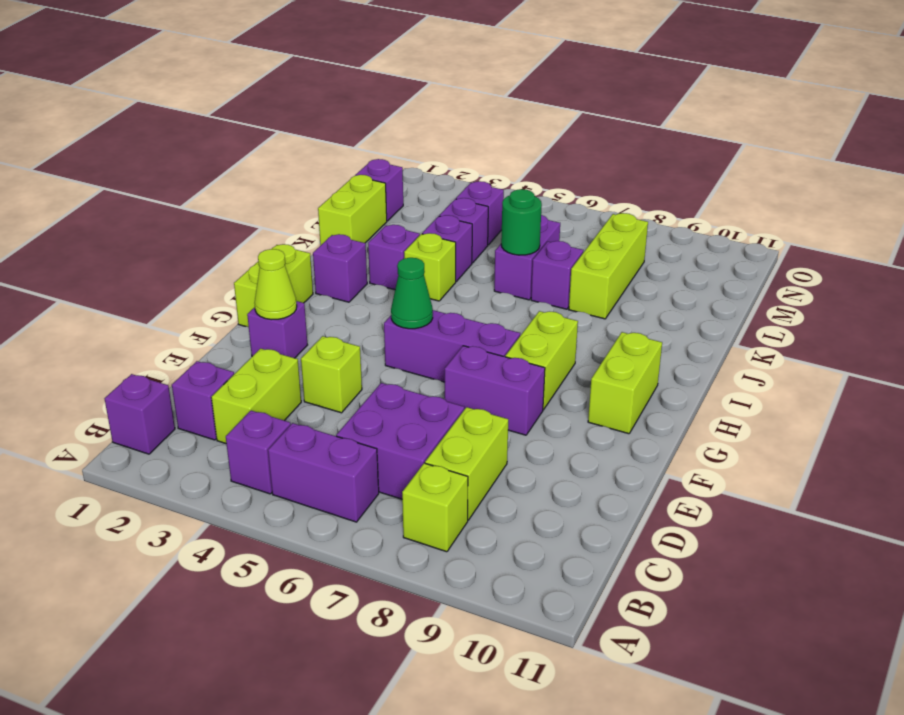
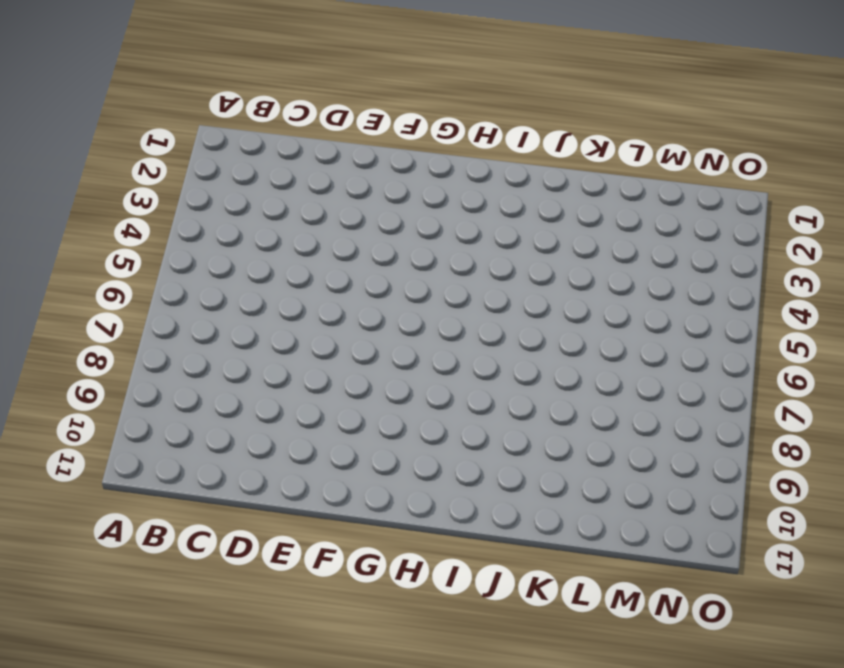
none -> purple brick B1 level 1
none -> purple brick B4 level 1
none -> purple brick B5:B6 level 1

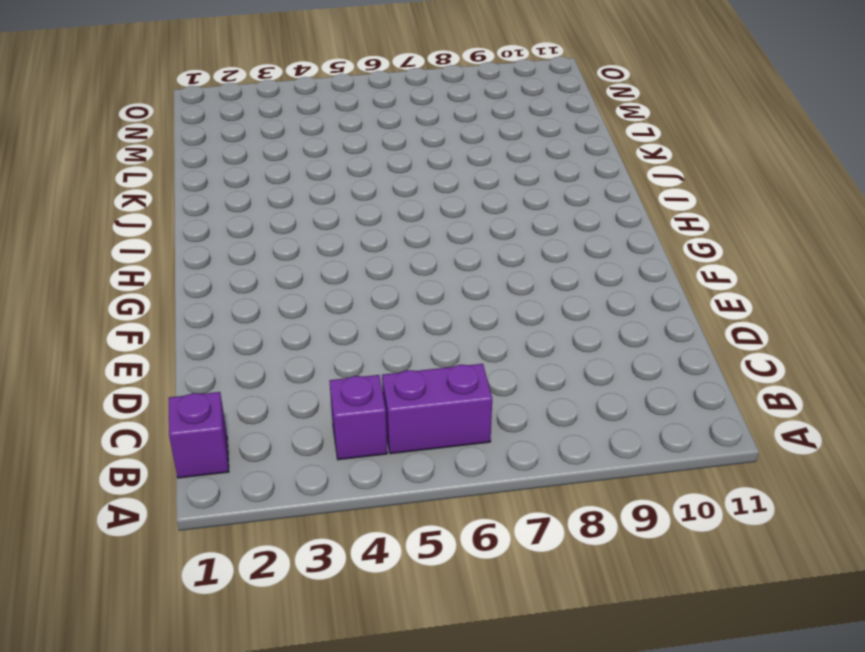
none -> lime brick B8 level 1
none -> purple brick C2 level 1
none -> lime brick C3:D3 level 1

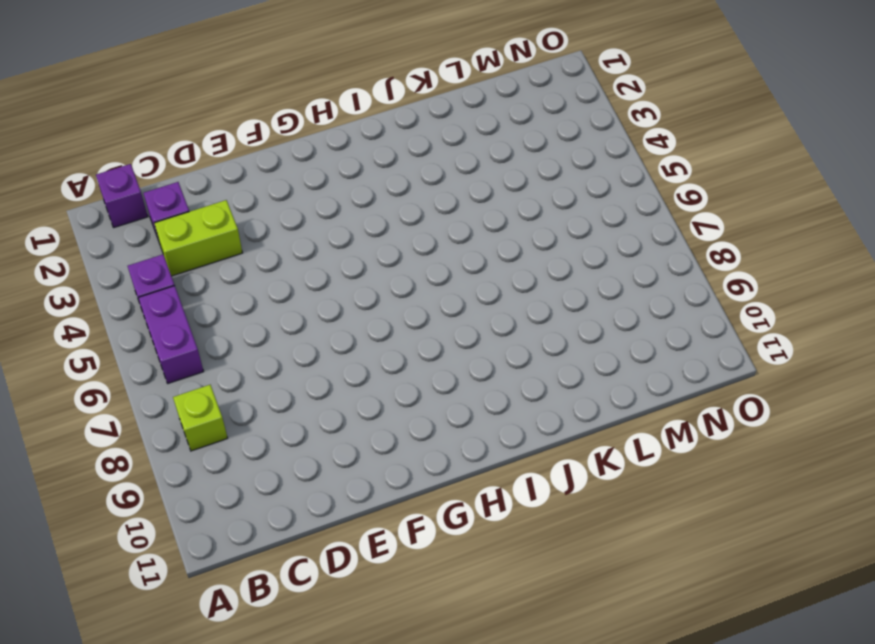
none -> purple brick C6:D7 level 1
none -> lime brick C8:D8 level 1
none -> lime brick E4 level 1

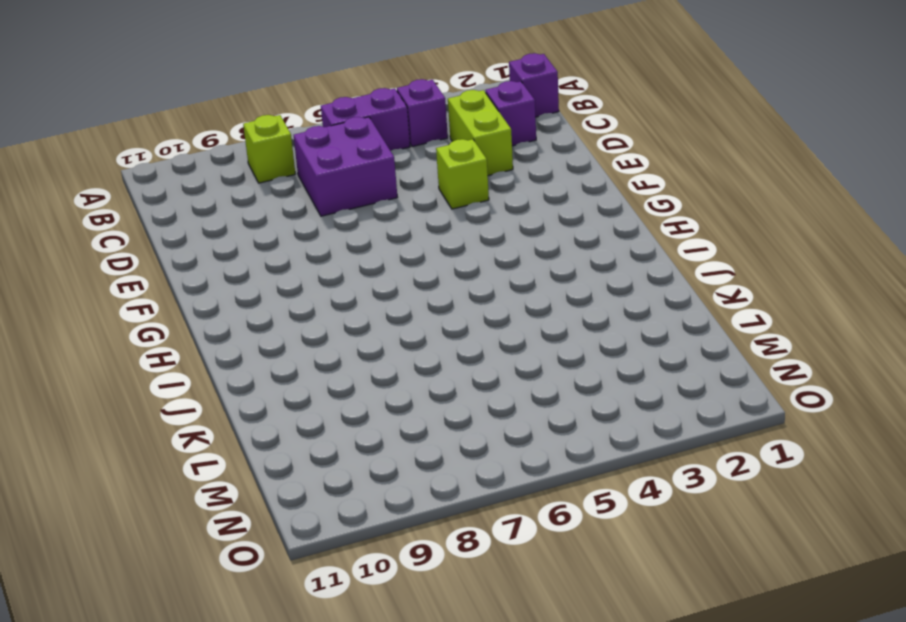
none -> lime brick C8:D8 level 1
none -> purple brick F2 level 1
none -> purple brick F7:F8 level 1

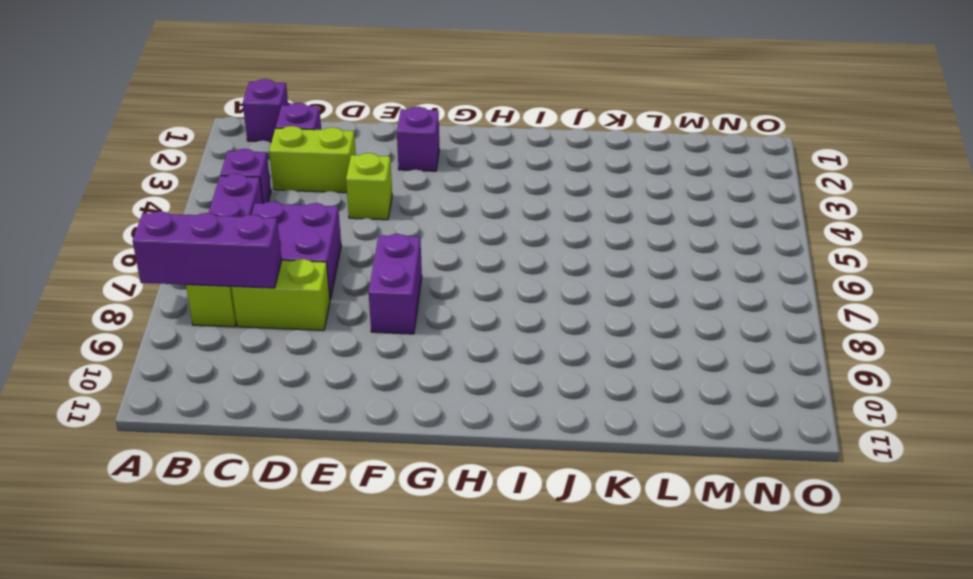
purple brick A8:C8 level 2 -> purple brick G5:G7 level 1
none -> lime brick G1:H1 level 1
none -> lime brick G8:H8 level 1
none -> lime brick G10:H10 level 1

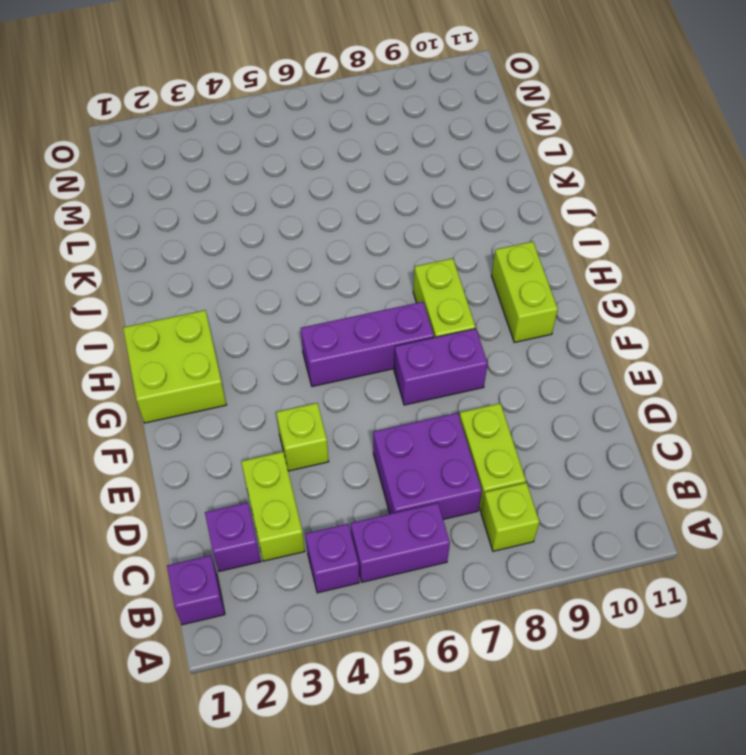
lime brick G1:H2 level 1 -> lime brick G1:H1 level 1
none -> purple brick F2 level 1
none -> purple brick I2 level 1
none -> purple brick J3 level 1

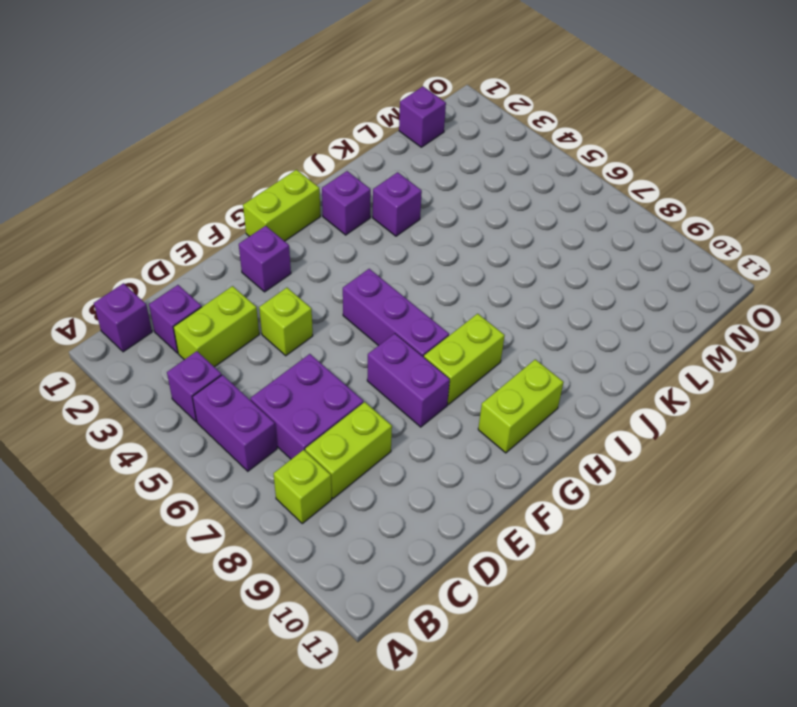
none -> lime brick J4 level 1
none -> lime brick K1:L1 level 1
none -> purple brick K4 level 1

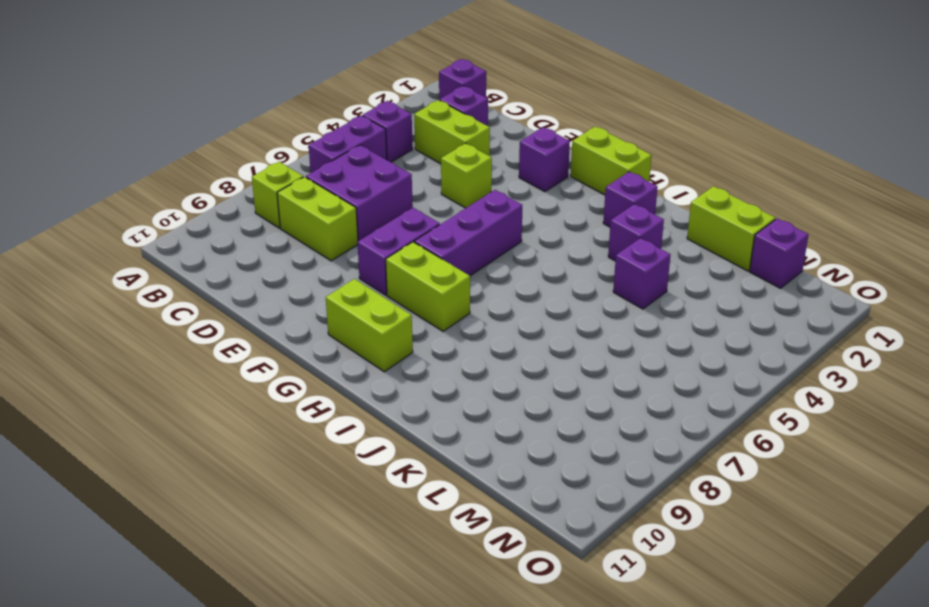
none -> lime brick J4 level 1
none -> purple brick K6:L6 level 1
none -> purple brick K7 level 1

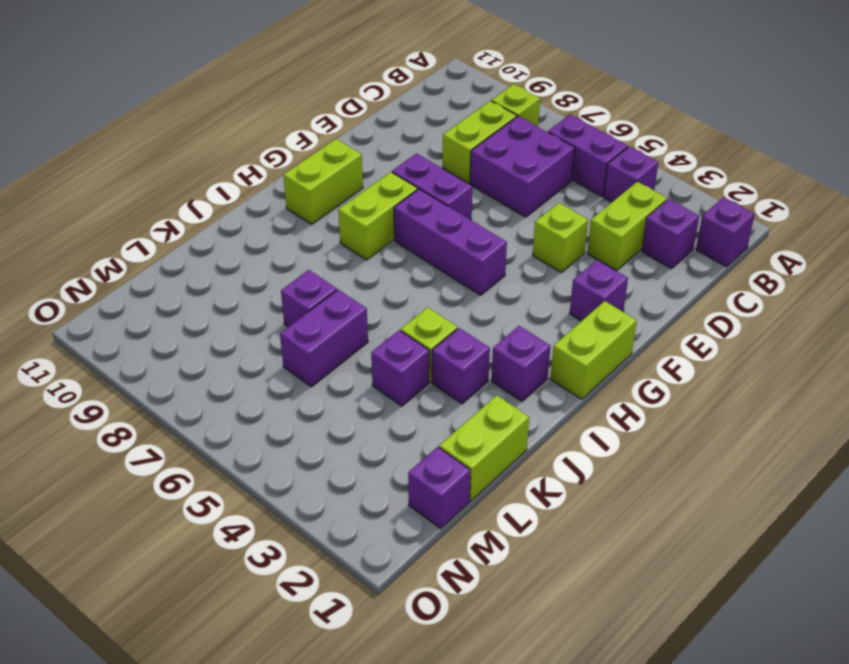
none -> lime brick K8:M8 level 1
none -> purple brick L4 level 1
none -> purple brick M4 level 1

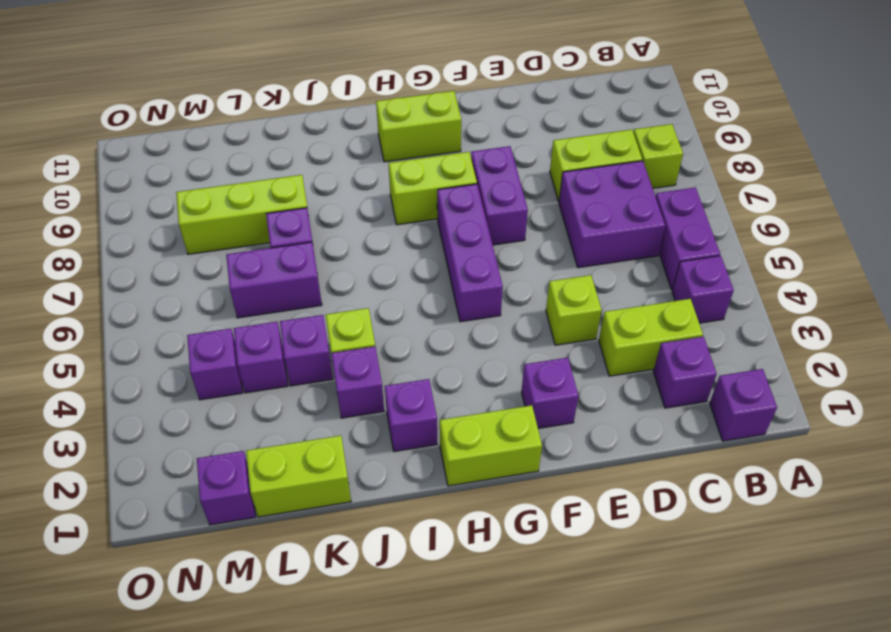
none -> lime cone F2 level 2
none -> green cone G5 level 2
none -> green round brick K6 level 2

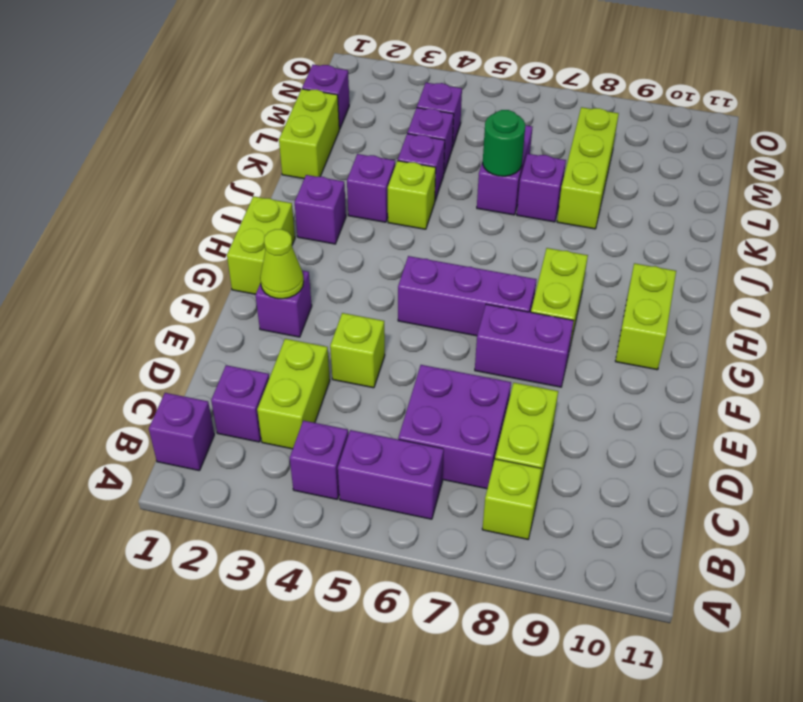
none -> green cone G5 level 2

